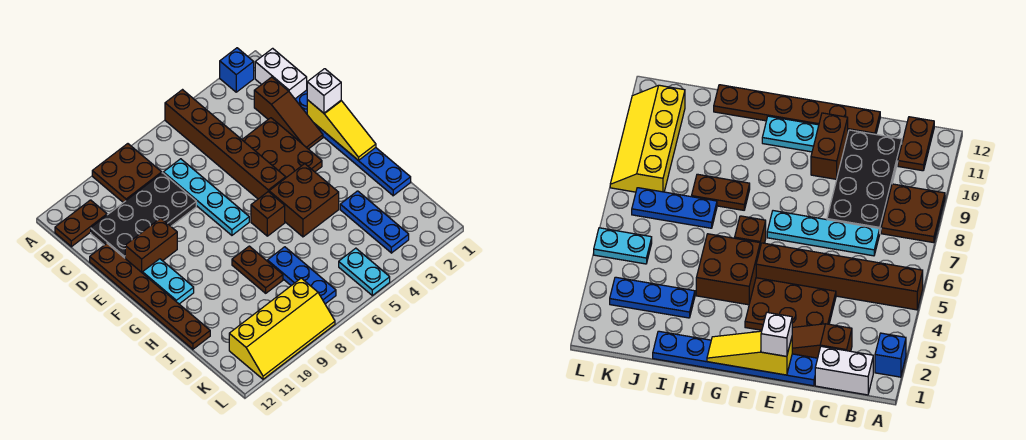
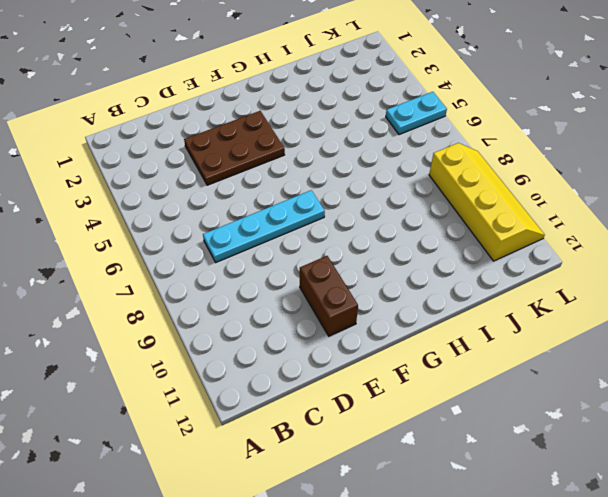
none -> blue brick A2 level 1
none -> brown brick A5:F5 level 1
none -> brown plate A8:B9 level 1

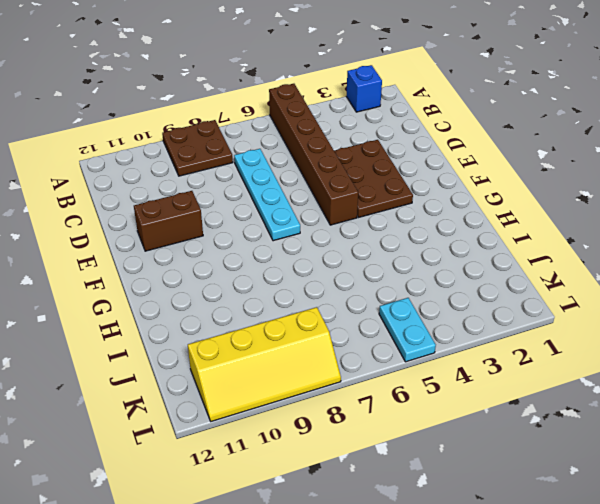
none -> white brick B1:C1 level 1
none -> brown plate B11:B12 level 1
none -> brown slope C2:E2 level 1 top C

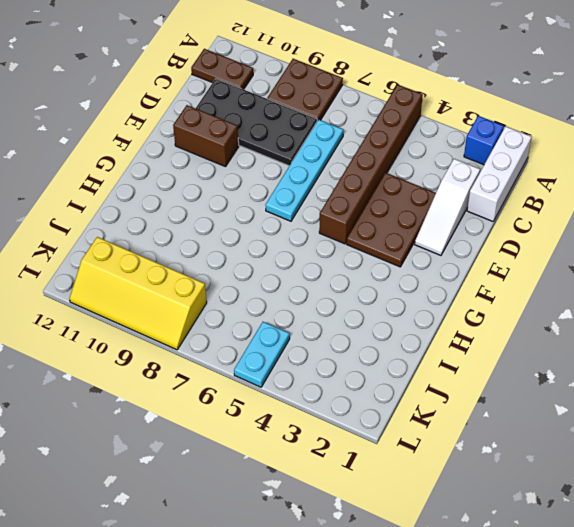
white brick A1:C1 level 1 -> white brick B1:C1 level 1
white slope C2:E2 level 1 top C -> brown slope C2:E2 level 1 top C
none -> blue plate D1:I1 level 1
none -> brown plate D12:I12 level 1
none -> cyan plate F11:G11 level 1

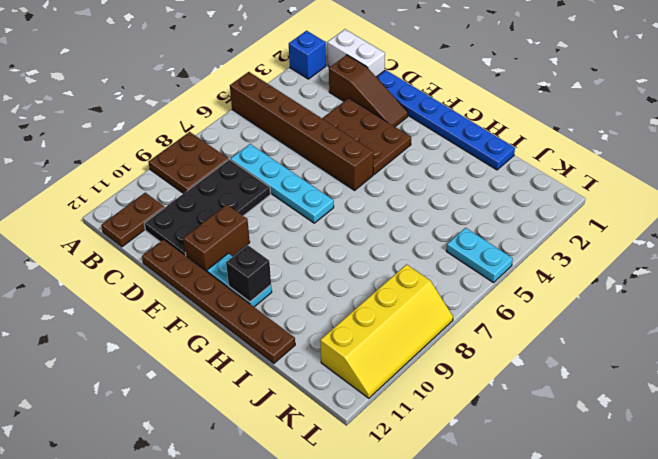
black brick G11 level 2 -> none
none -> brown brick G4:H5 level 1
none -> brown brick G6 level 1
none -> brown plate H8:I8 level 1

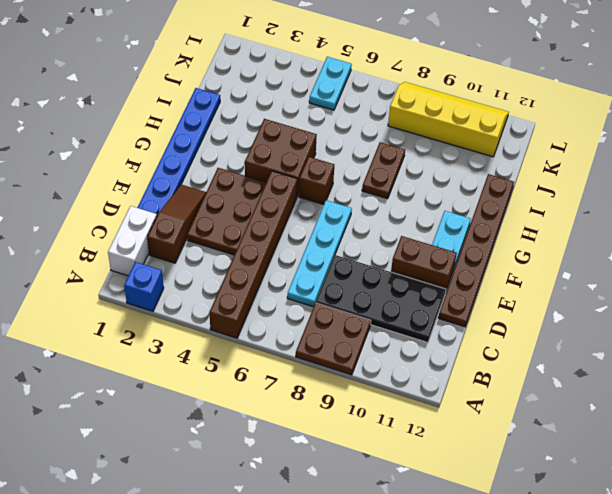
none -> brown plate B11:B12 level 1
none -> blue plate I3:K3 level 1
none -> blue plate I7:K7 level 1

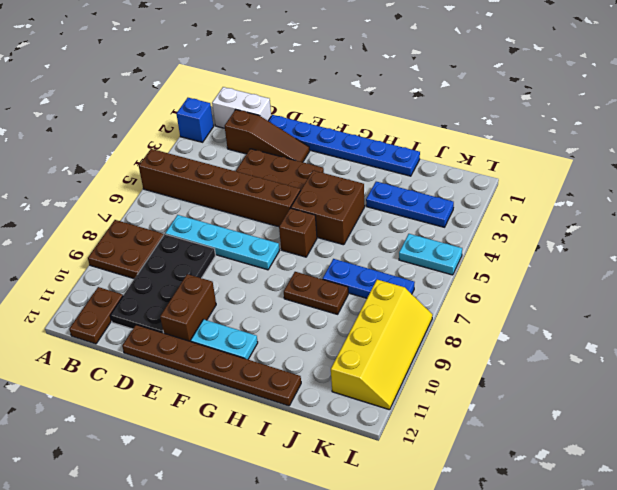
none -> yellow slope E1:G1 level 2 top E
none -> white brick E1 level 3

